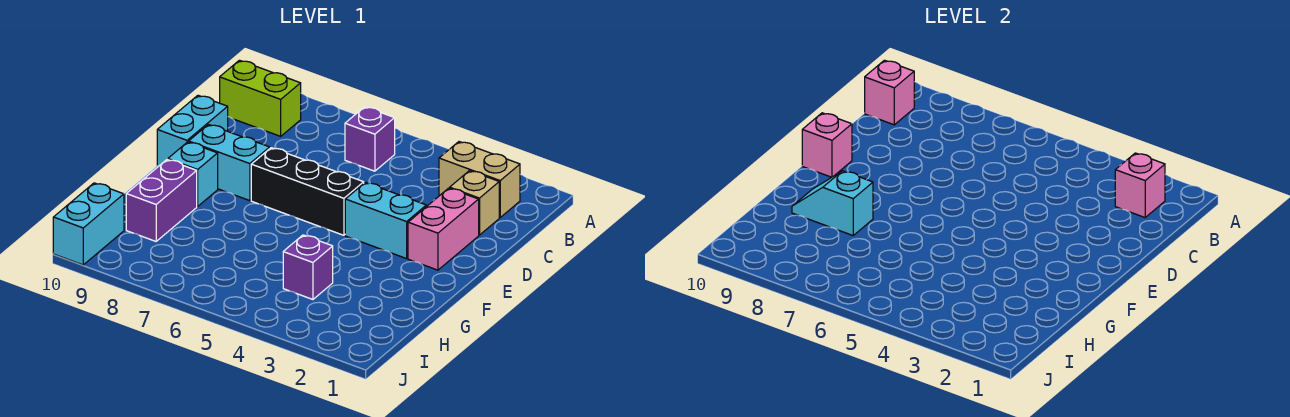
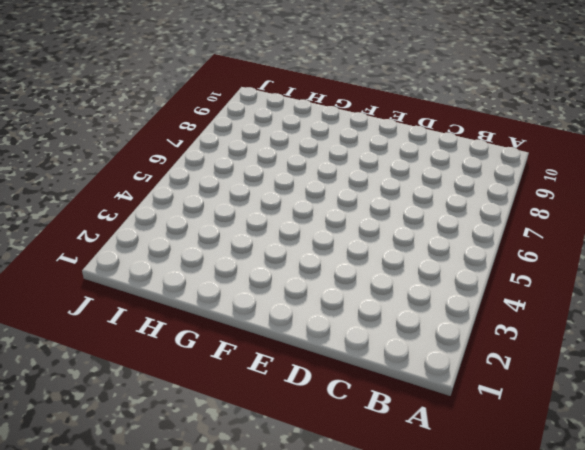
none -> tan brick B2:B3 level 1
none -> purple brick B6 level 1
none -> lime brick B9:B10 level 1

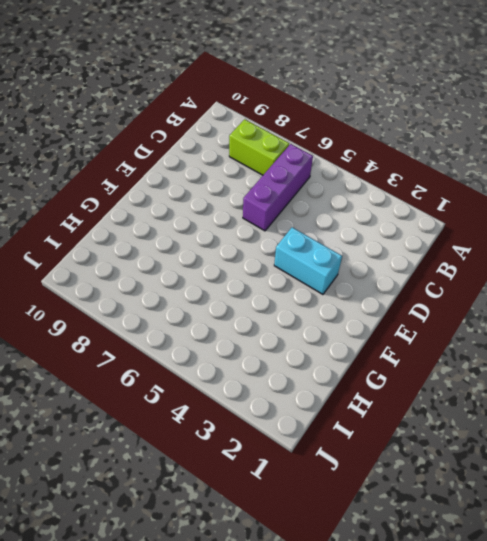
purple brick B6:D6 level 1 -> purple brick B6 level 1
lime brick B7:B8 level 1 -> lime brick B9:B10 level 1
none -> tan brick B2:B3 level 1
none -> tan brick C2 level 1
none -> pink brick D2:E2 level 1

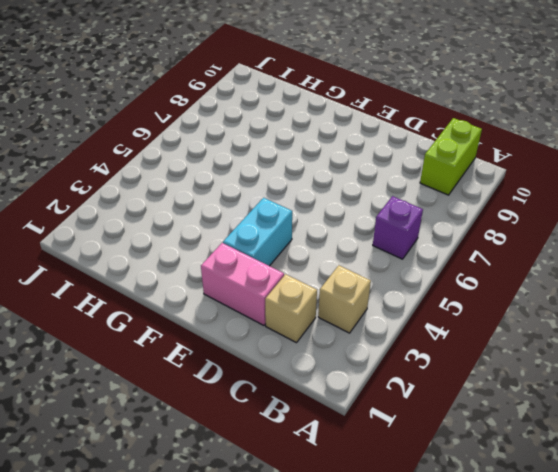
tan brick B3 level 1 -> tan brick B2:B3 level 1
none -> cyan brick D10:E10 level 1
none -> black brick E5:E7 level 1
none -> cyan brick E8:E9 level 1

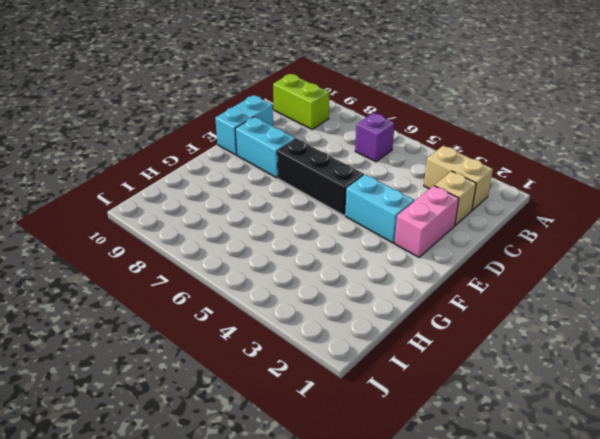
none -> cyan brick F9 level 1
none -> purple brick G9:H9 level 1
none -> purple brick H4 level 1

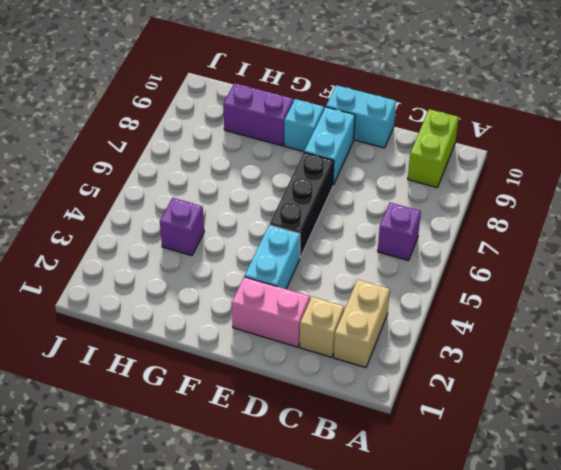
none -> cyan brick I10:J10 level 1
none -> pink brick B2 level 2
none -> pink brick B10 level 2

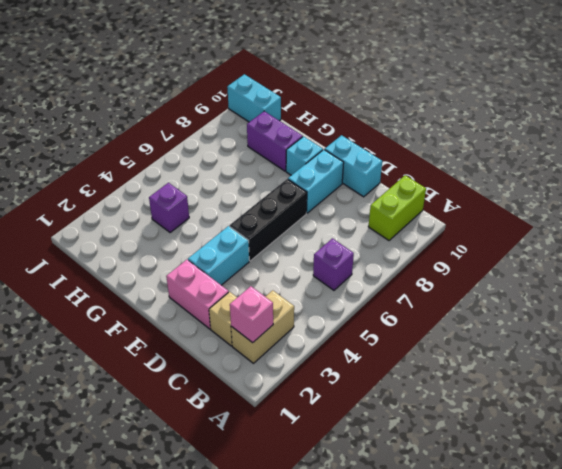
none -> pink brick B10 level 2
none -> pink brick E10 level 2
none -> cyan slope G8:G9 level 2 top 8

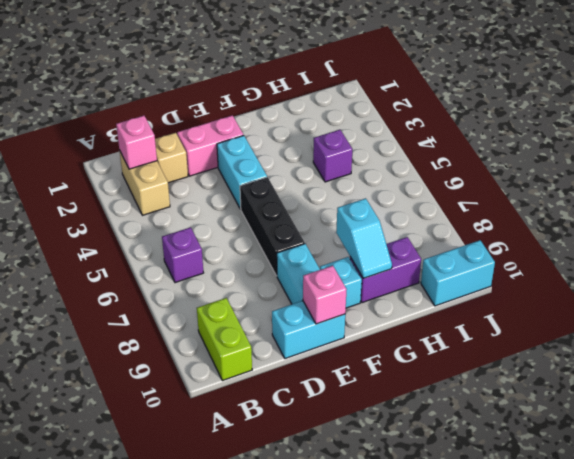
none -> pink brick B10 level 2

